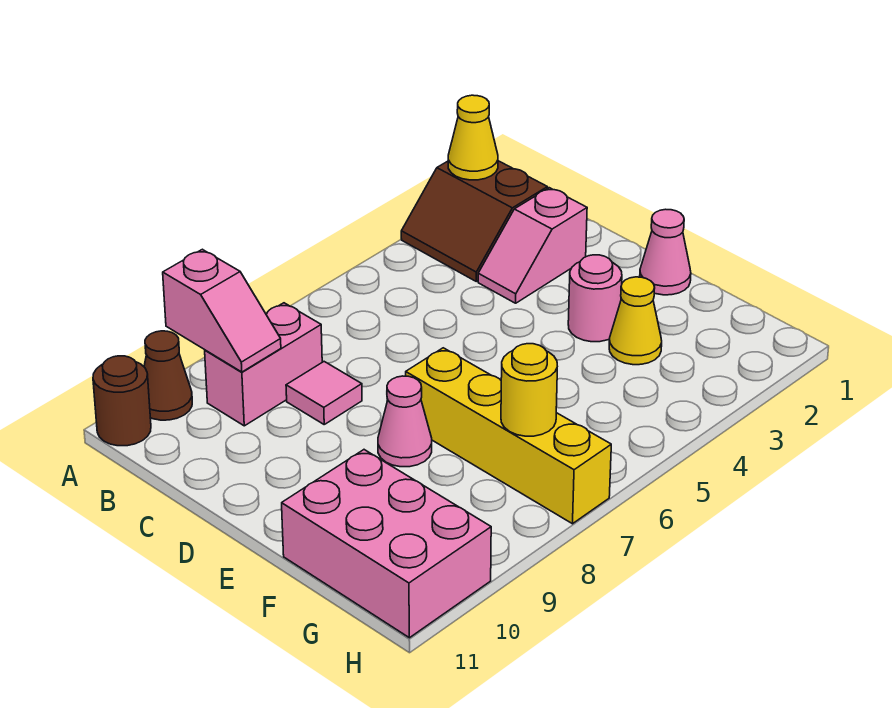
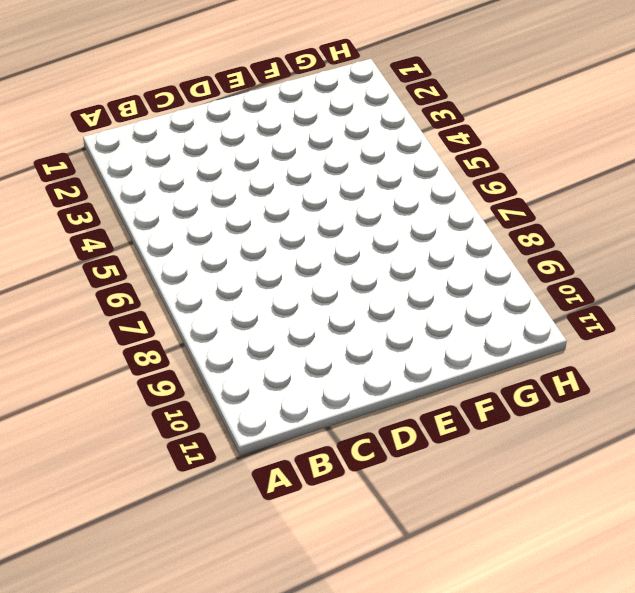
none -> brown slope A2:B3 level 1 top 2
none -> brown cone A10 level 1
none -> brown round brick A11 level 1

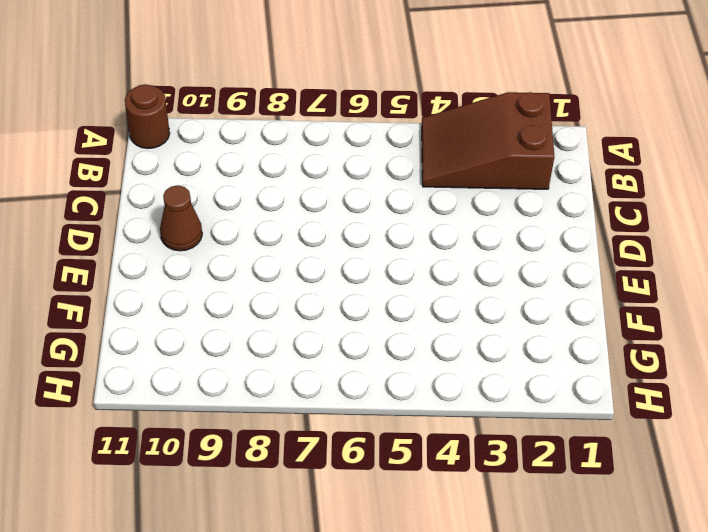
brown slope A2:B4 level 1 top 2 -> brown slope A2:B3 level 1 top 2
brown cone D10 level 1 -> brown cone A10 level 1
none -> pink brick B8:B9 level 1
none -> pink slope C2:C3 level 1 top 2
none -> pink tile C8 level 1

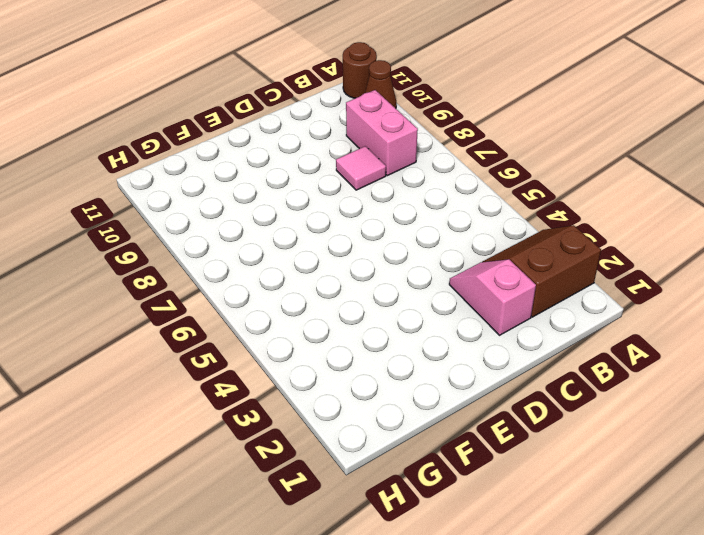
none -> pink cone E1 level 1
none -> pink round brick E3 level 1
none -> yellow brick E7:H7 level 1

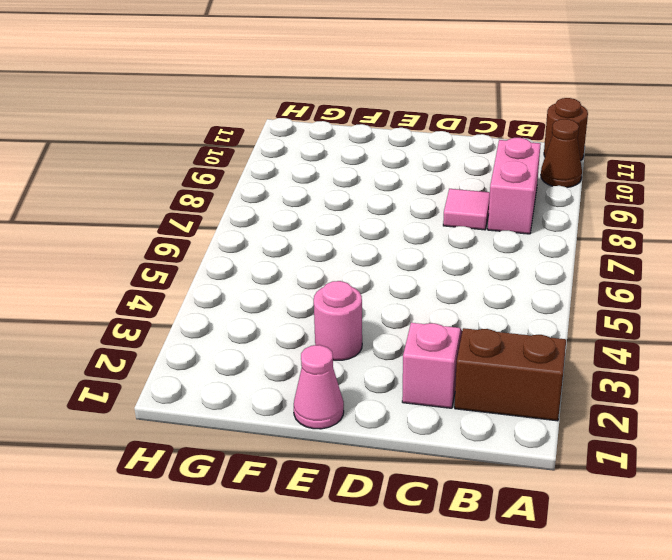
none -> yellow brick E7:H7 level 1
none -> pink cone E8 level 1
none -> yellow cone F3 level 1

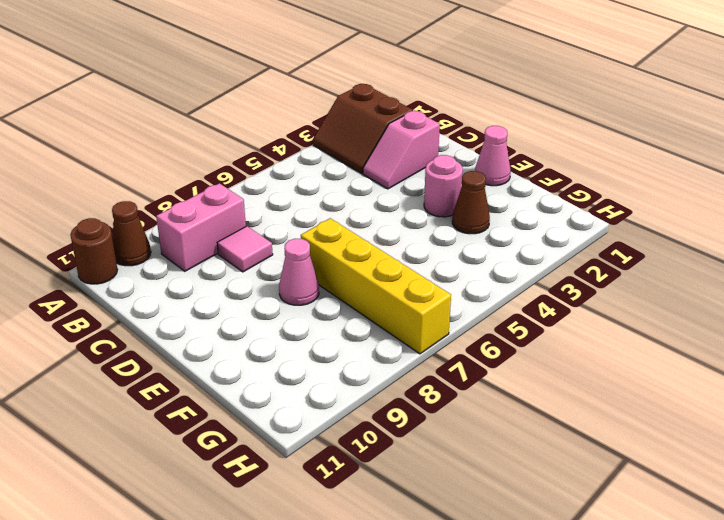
brown cone F3 level 1 -> yellow cone F3 level 1
none -> pink brick F10:H11 level 1
none -> yellow cone A2 level 2
none -> pink slope A9:B9 level 2 top A

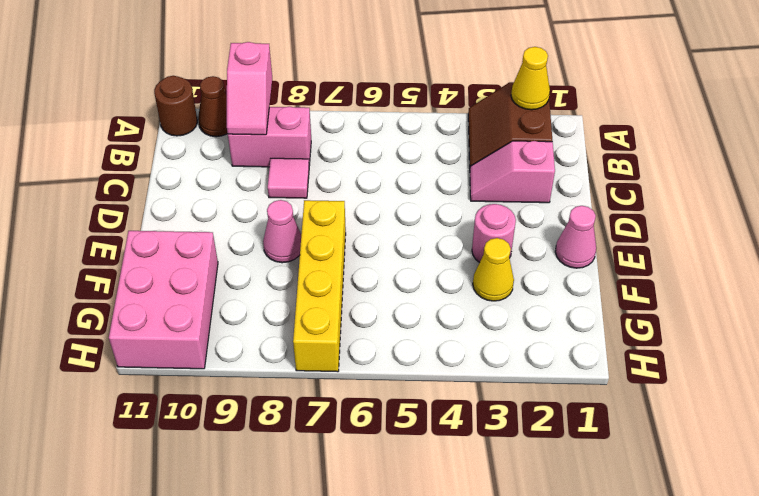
none -> yellow round brick G7 level 2

